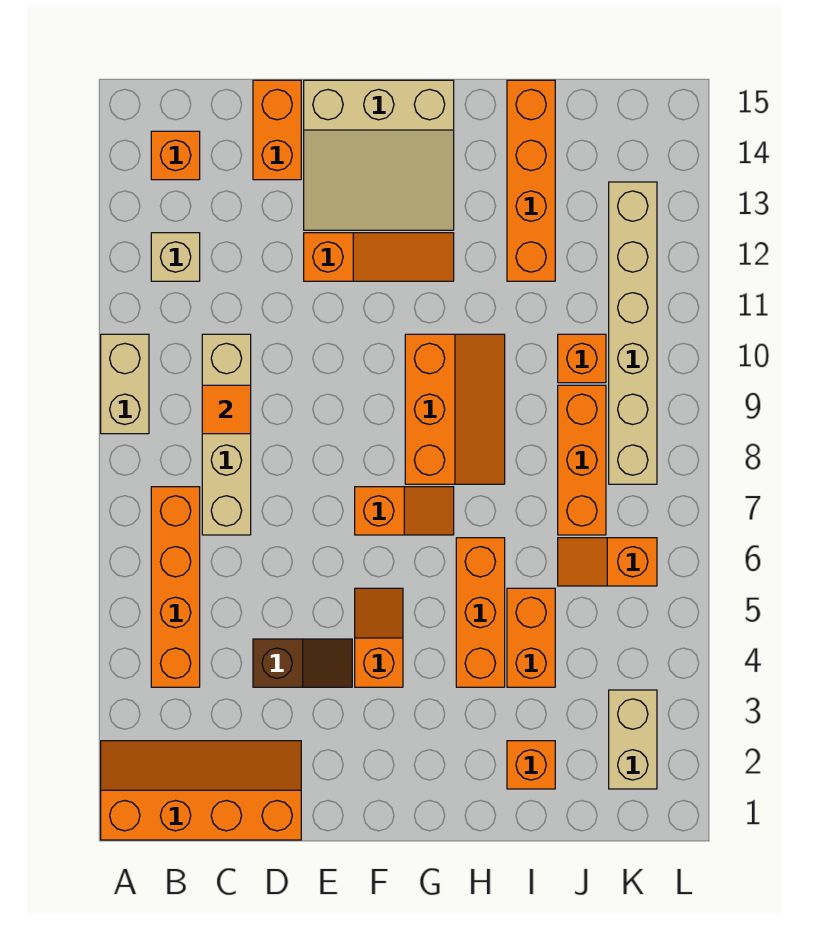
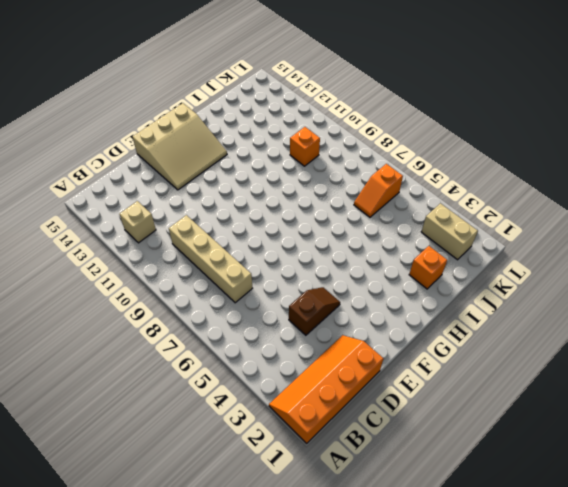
none -> tan brick A9:A10 level 1
none -> orange brick B4:B7 level 1
none -> orange brick B14 level 1

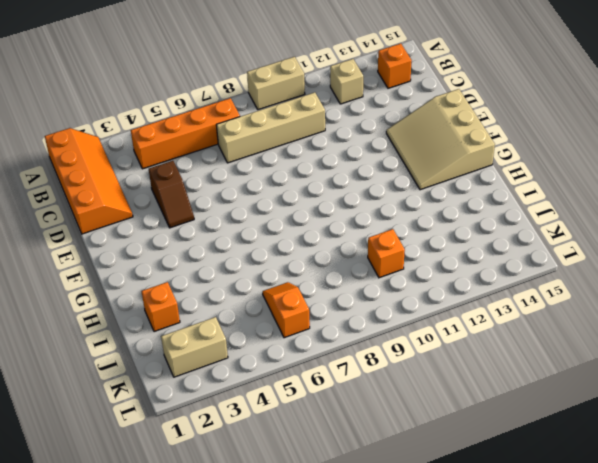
none -> orange brick D14:D15 level 1
none -> orange slope E12:G12 level 1 top E
none -> orange slope F4:F5 level 1 top 4

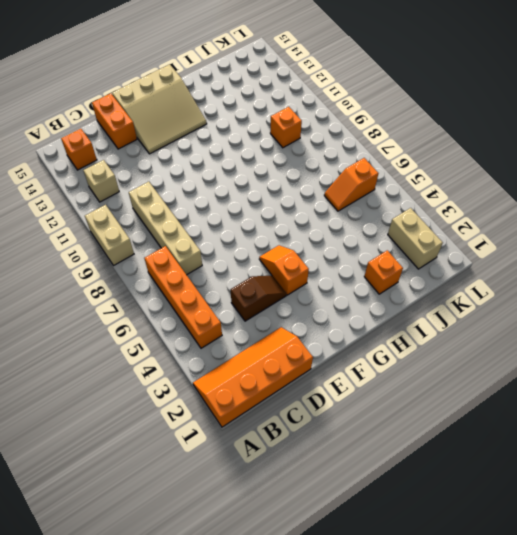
none -> orange slope E12:G12 level 1 top E
none -> orange slope F7:G7 level 1 top F
none -> orange slope G8:H10 level 1 top G

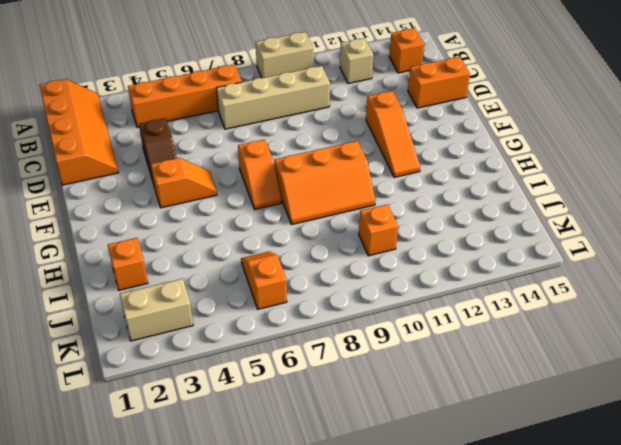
none -> tan slope E13:G15 level 1 top 15
none -> orange brick H4:H6 level 1
none -> orange brick I4:I5 level 1

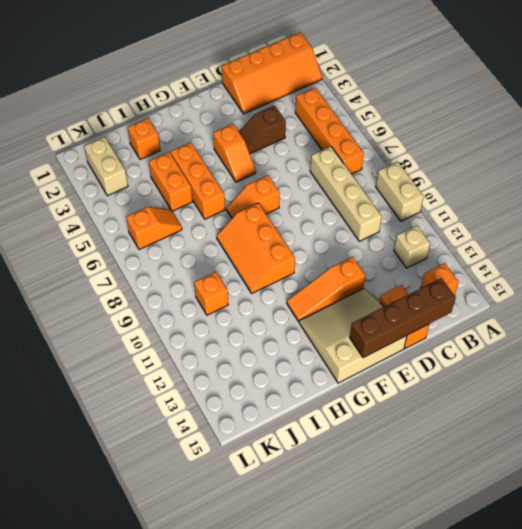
brown brick C15:F15 level 2 -> none
none -> orange brick I12:I15 level 1
none -> orange brick J7:J9 level 1
none -> tan brick K8:K13 level 1

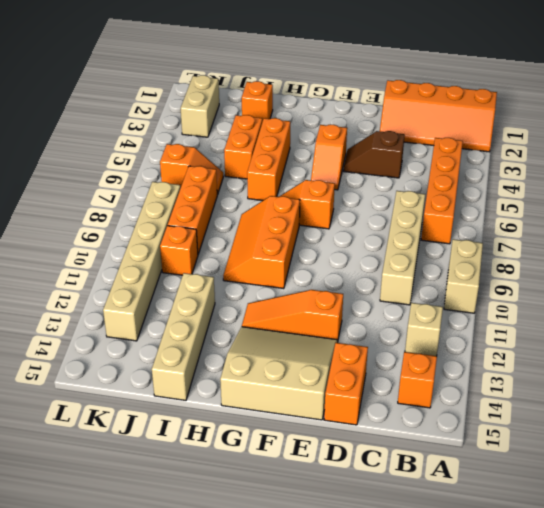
tan brick I12:I15 level 1 -> orange brick I12:I15 level 1
none -> orange tile C9 level 2

